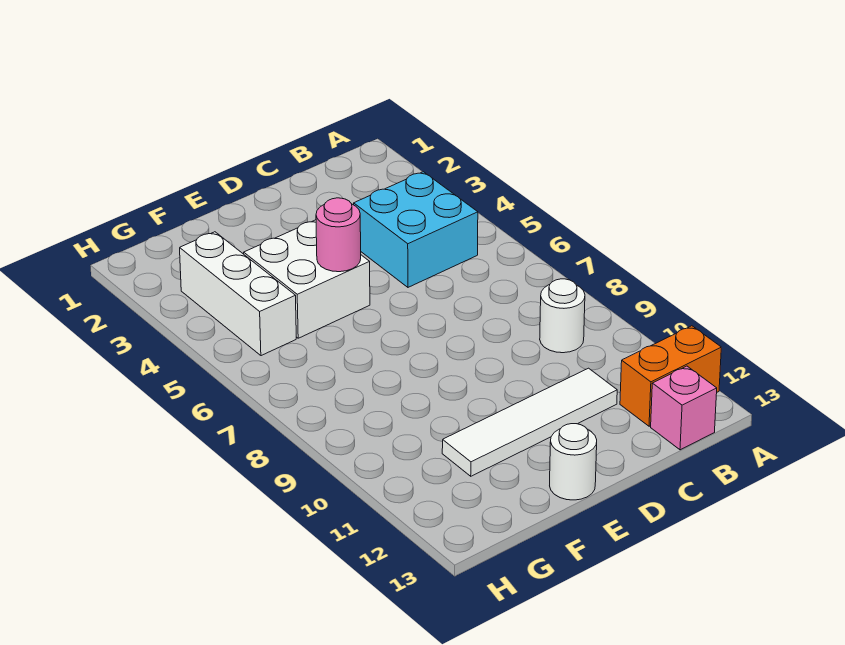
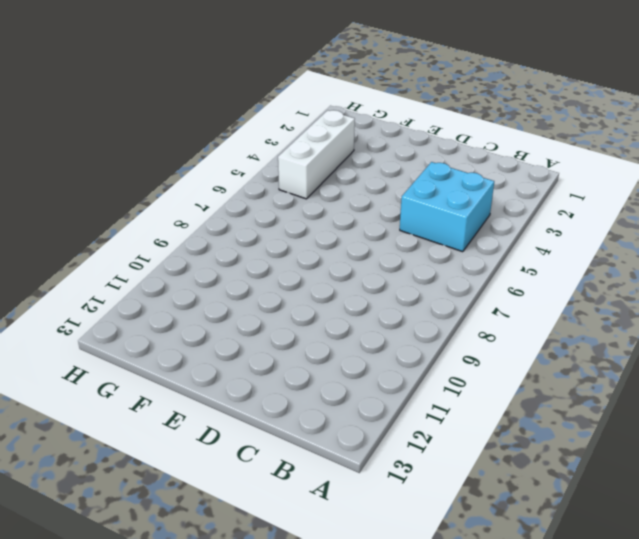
none -> orange brick A12:B12 level 1
none -> white round brick B9 level 1

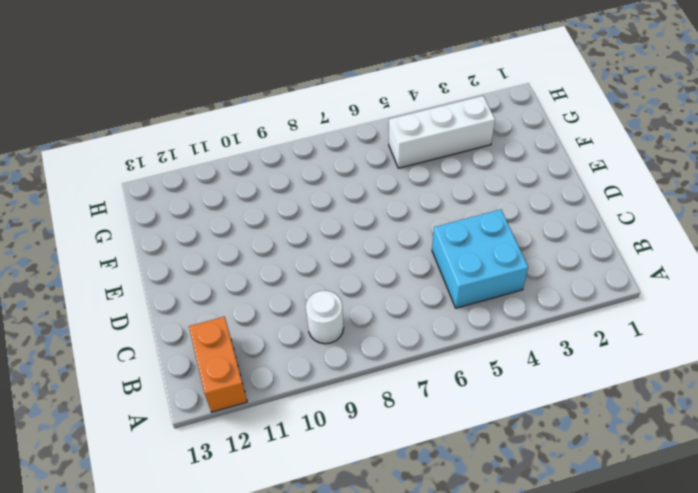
none -> pink brick B13 level 1
none -> white tile C11:F11 level 1

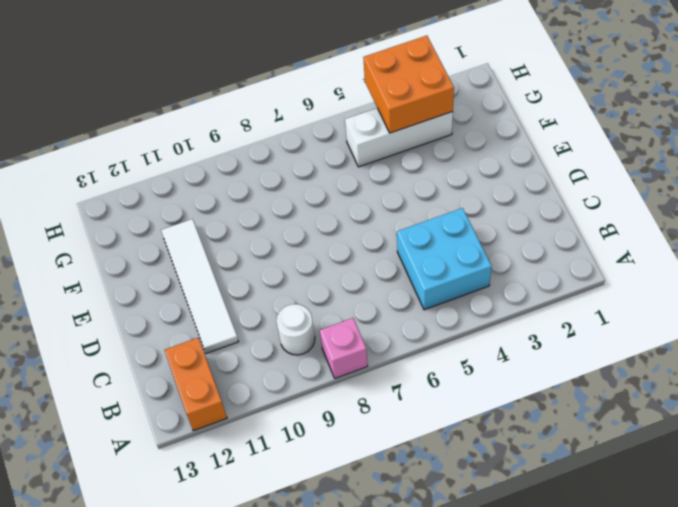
pink brick A8 level 1 -> pink brick B13 level 1
orange brick G3:H4 level 2 -> none
none -> white brick E4:F5 level 1
none -> white round brick E13 level 1

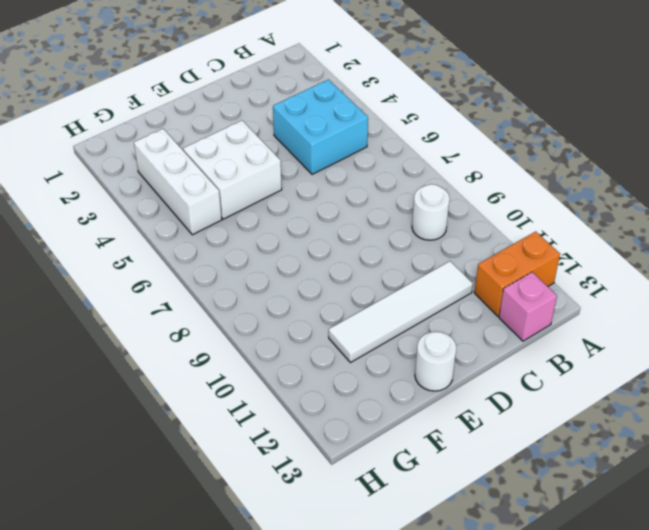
none -> pink round brick E5 level 2

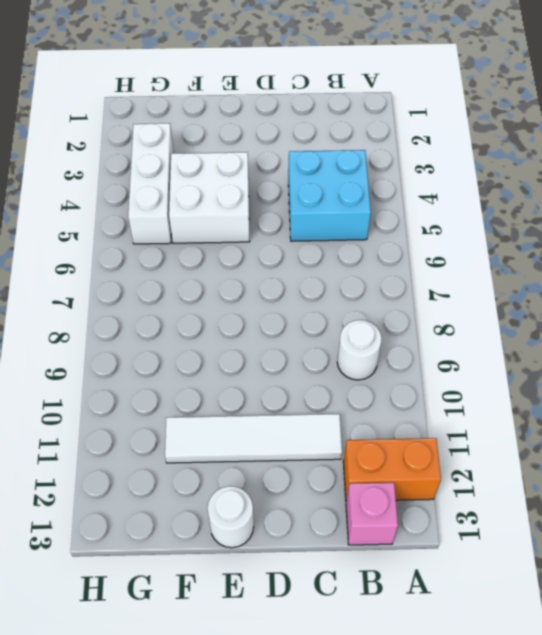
none -> pink round brick E5 level 2

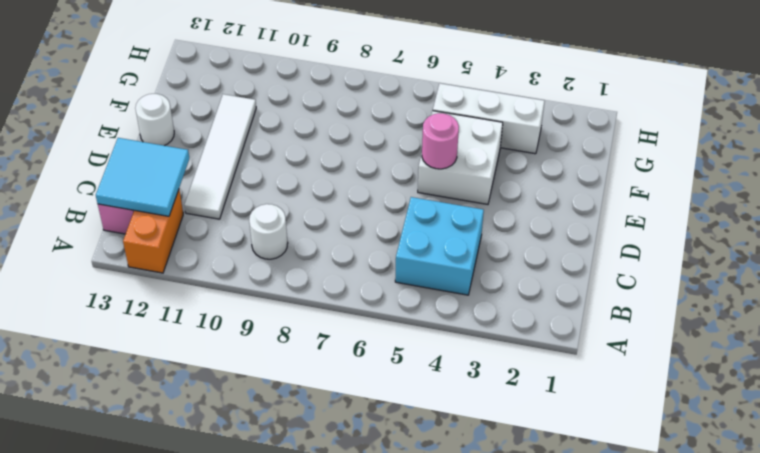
cyan tile B12:C13 level 2 -> none

